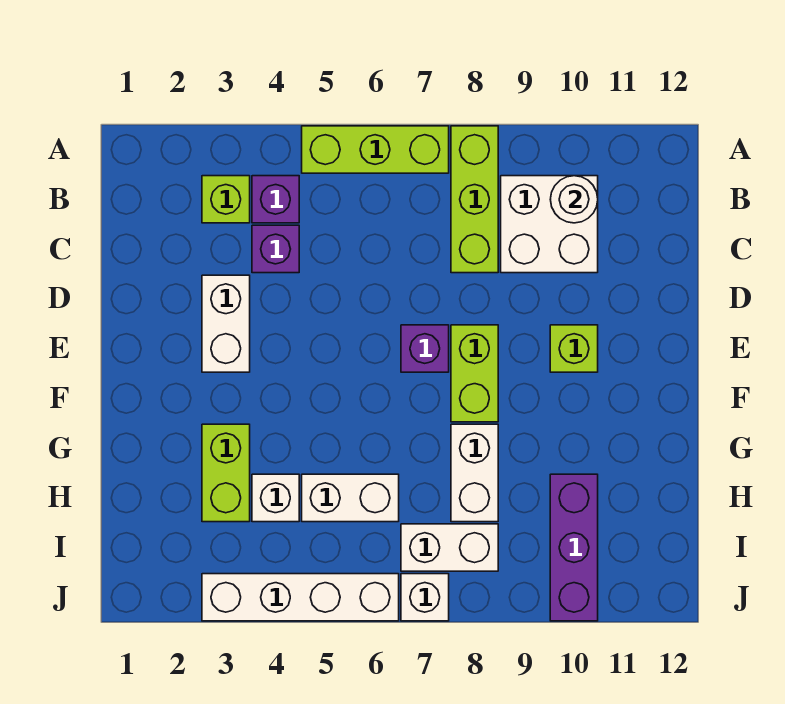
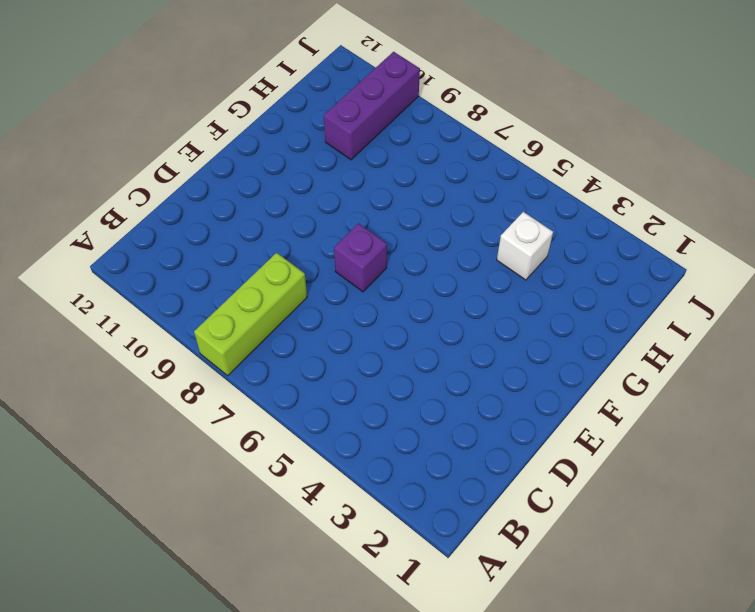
none -> lime brick A5:A7 level 1
none -> lime brick B3 level 1
none -> purple brick B4 level 1

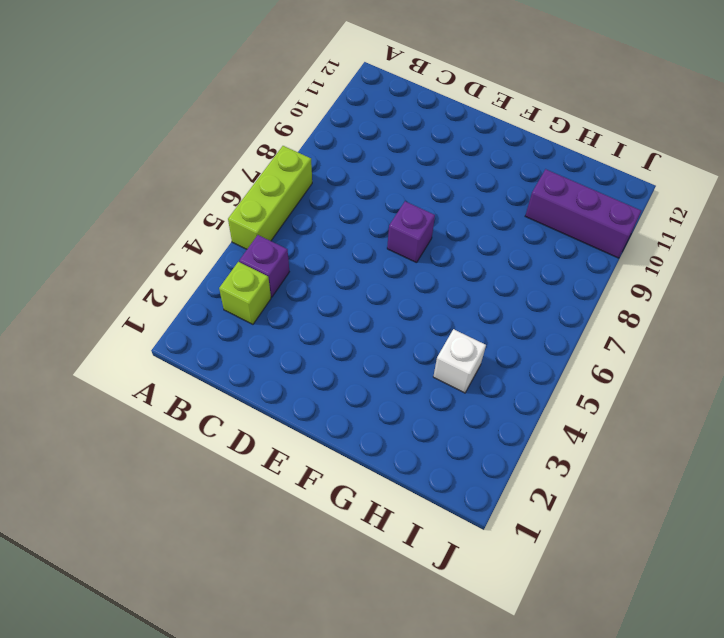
none -> lime brick A8:C8 level 1
none -> white brick B9:C10 level 1
none -> purple brick C4 level 1

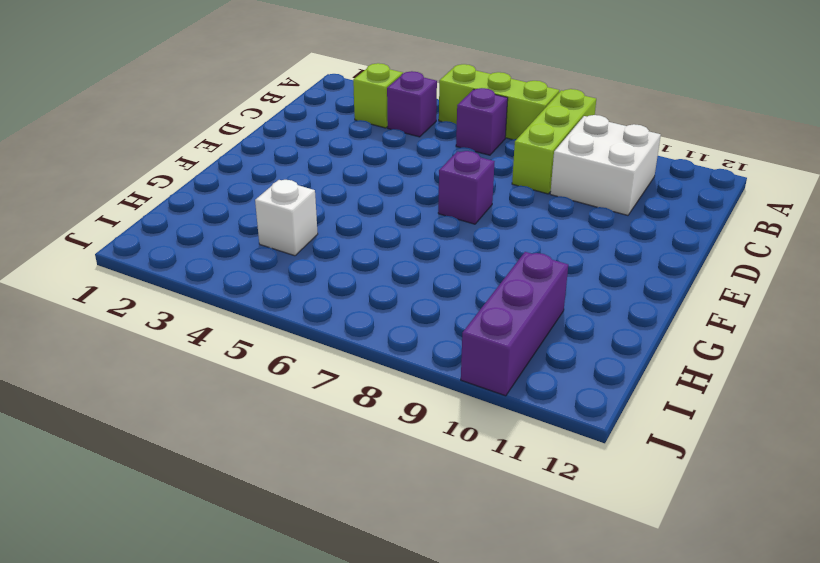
purple brick B6 level 1 -> purple brick C4 level 1
none -> white brick D3:E3 level 1
none -> lime brick E8:F8 level 1
none -> lime brick E10 level 1

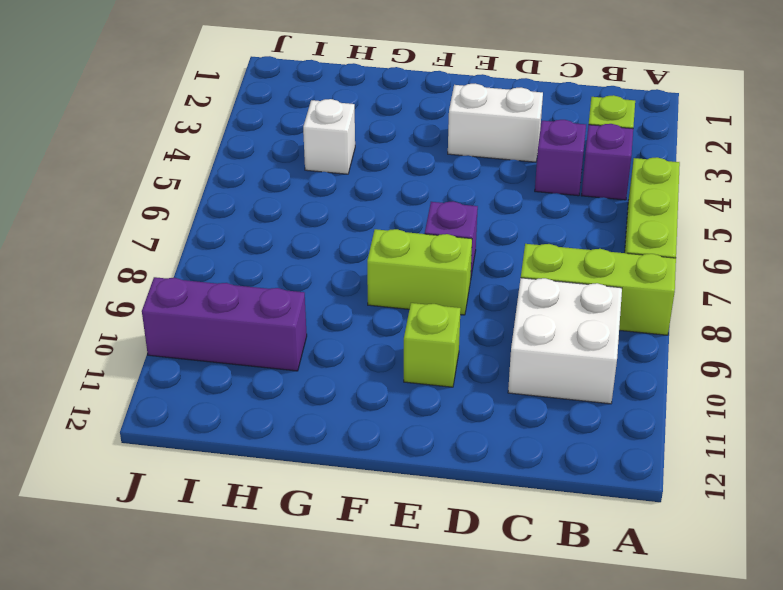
none -> lime brick G3:H3 level 1
none -> white brick G8:H8 level 1
none -> white brick H5:H6 level 1

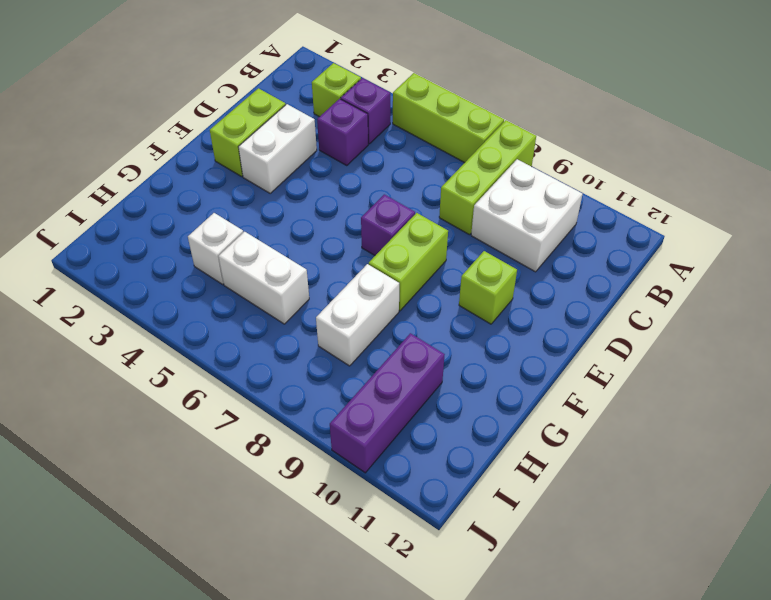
lime brick D2:E2 level 1 -> lime brick G3:H3 level 1
none -> white brick I7:I8 level 1
none -> white brick J3:J6 level 1
none -> white brick J7 level 1

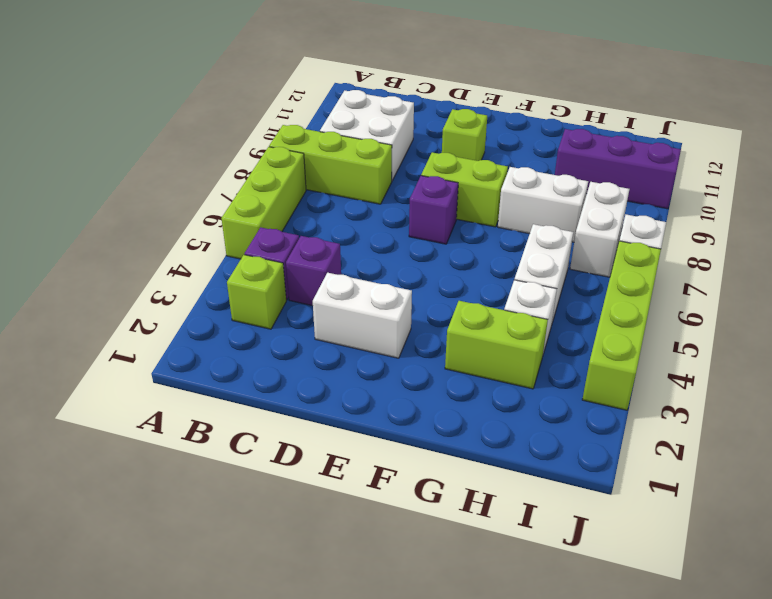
lime brick J3:J6 level 1 -> white brick J3:J6 level 1
none -> white round brick B10 level 2

